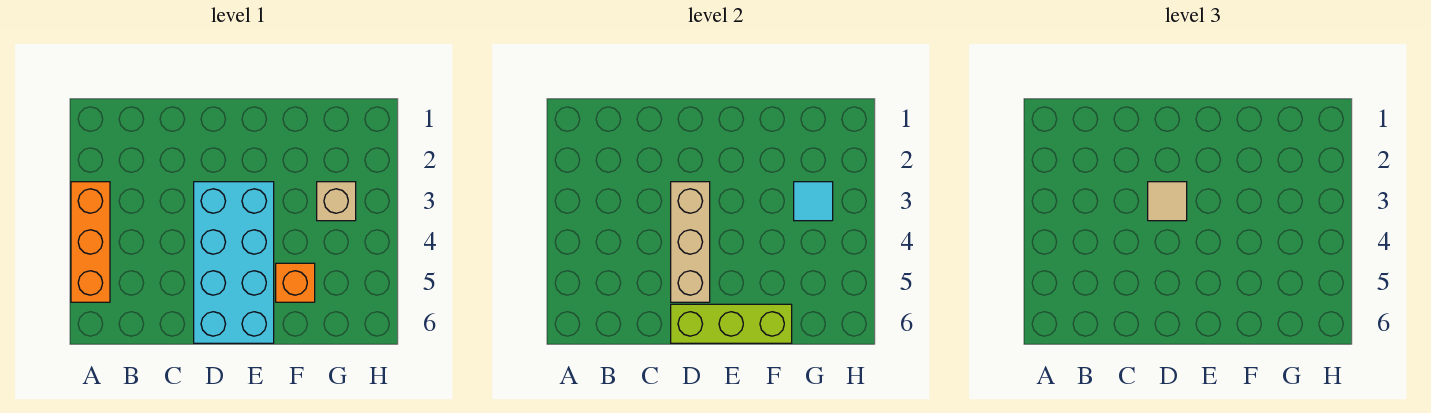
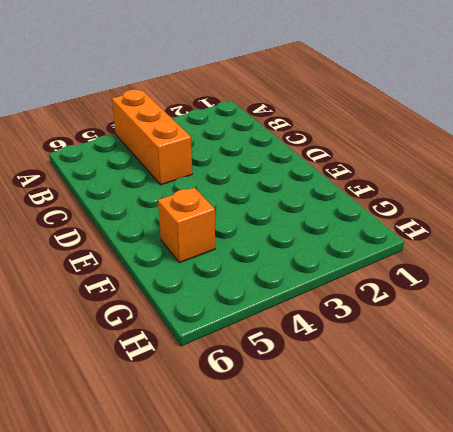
orange brick A4:C4 level 1 -> orange brick A3:A5 level 1
none -> cyan brick D3:E6 level 1
none -> tan brick G3 level 1

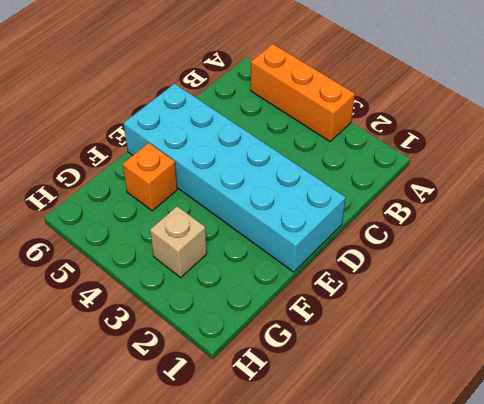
cyan brick D1:E6 level 1 -> cyan brick D3:E6 level 1
none -> tan brick D3:D5 level 2
none -> lime brick D6:F6 level 2

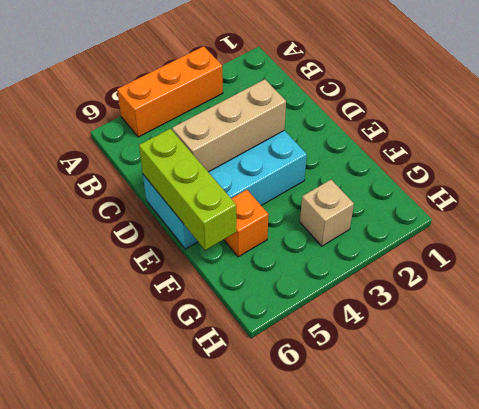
none -> cyan tile G3 level 2
none -> tan tile D3 level 3

